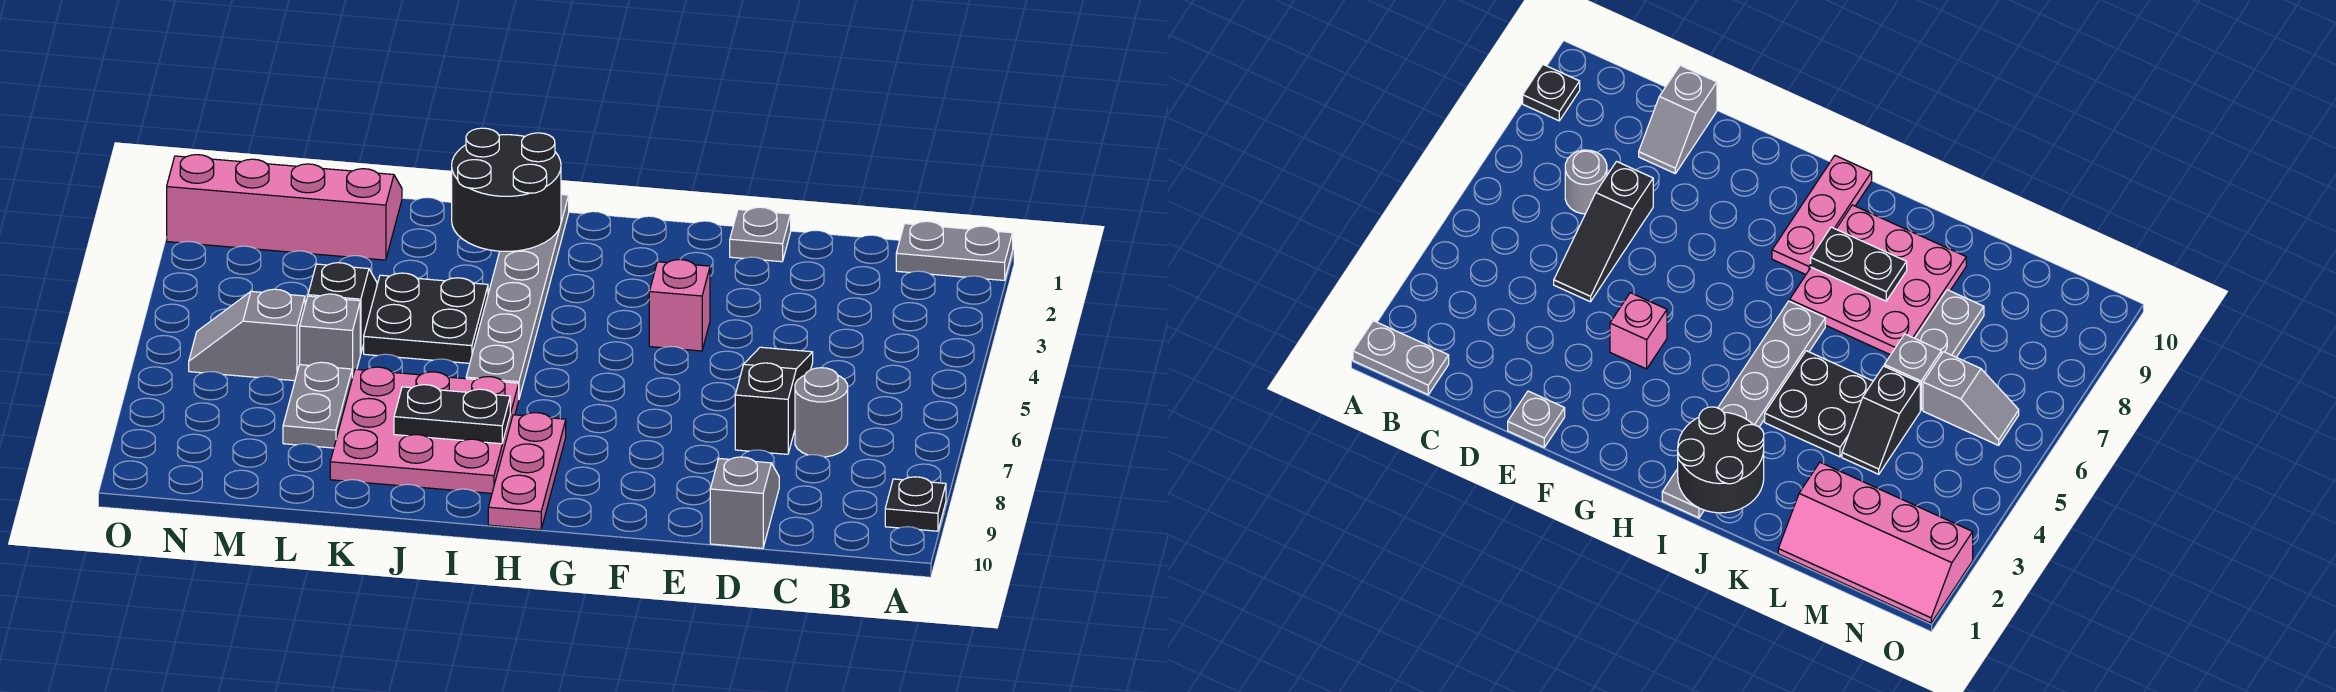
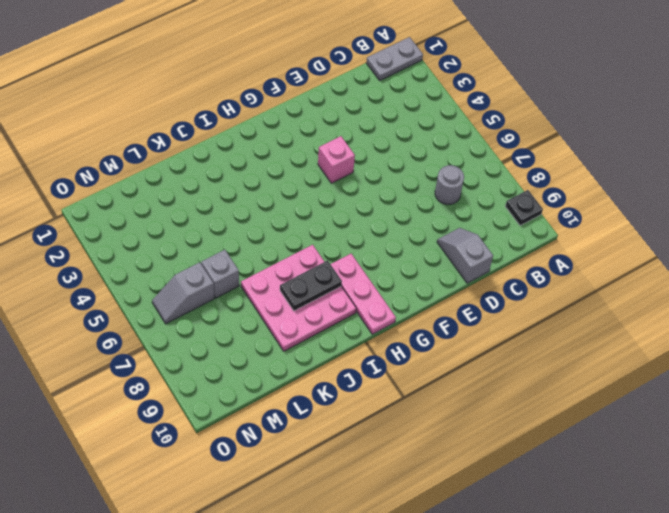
none -> black slope D5:D7 level 1 top 7
none -> grey plate E1 level 1
none -> grey plate I1:I6 level 1

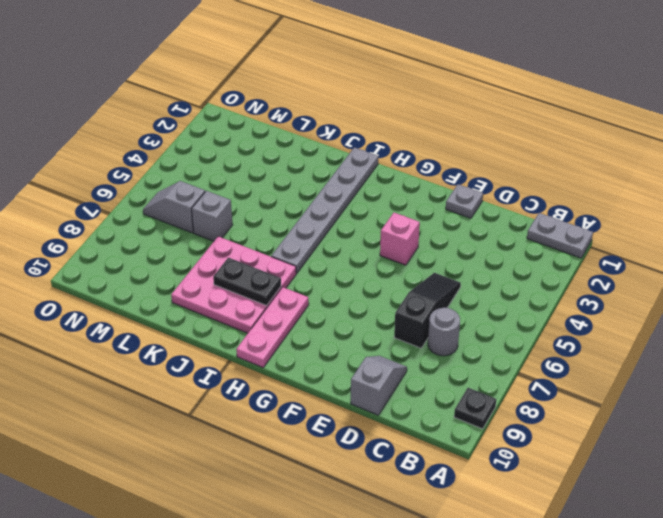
none -> black plate J4:K5 level 1
none -> pink slope L1:O2 level 1 top 2
none -> black slope L4:L5 level 1 top 5

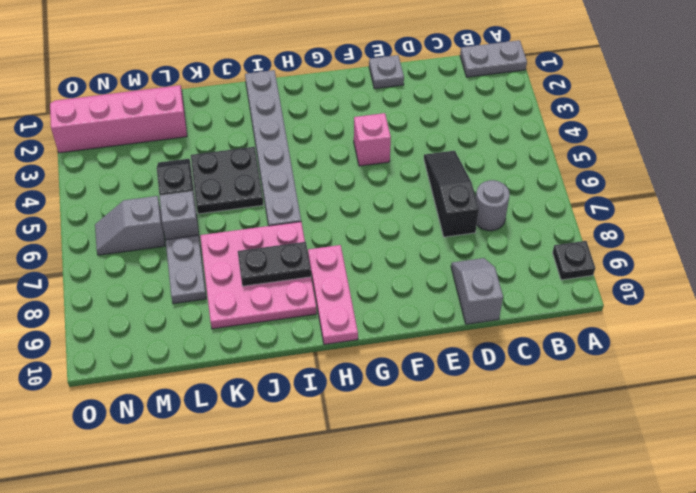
none -> black round brick I1:J2 level 2

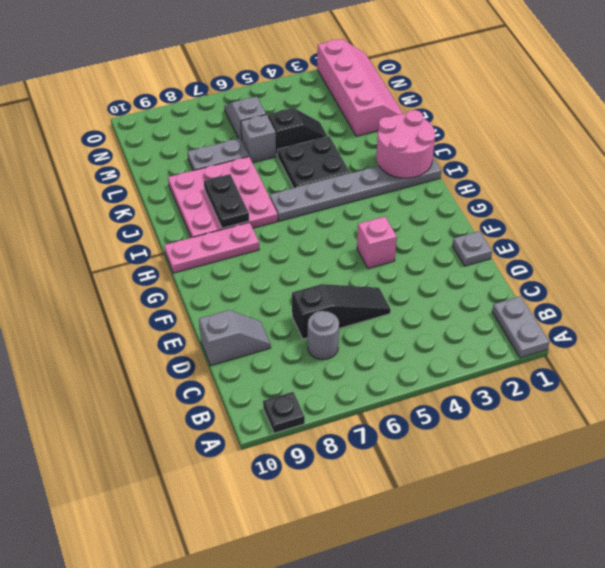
pink round brick I1:J2 level 2 -> black round brick I1:J2 level 2

